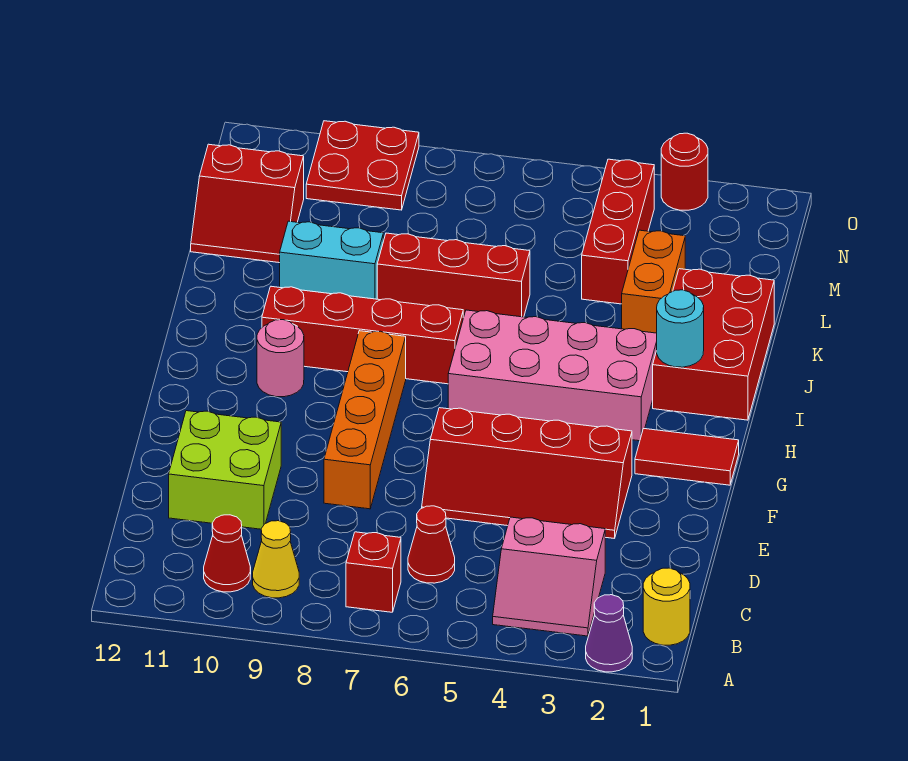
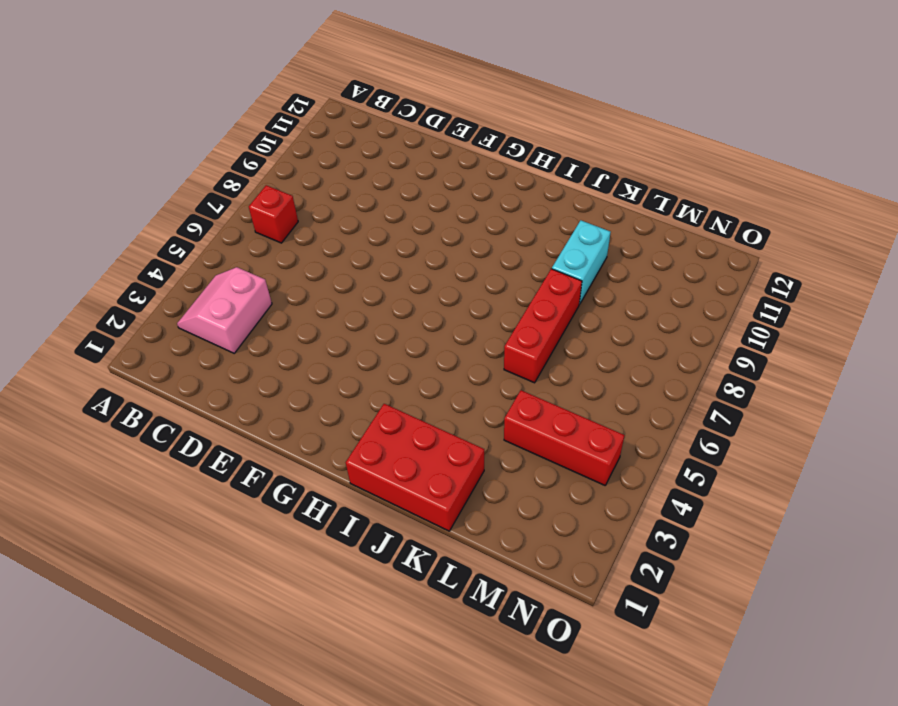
none -> purple cone A2 level 1
none -> yellow round brick B1 level 1
none -> yellow cone B9 level 1

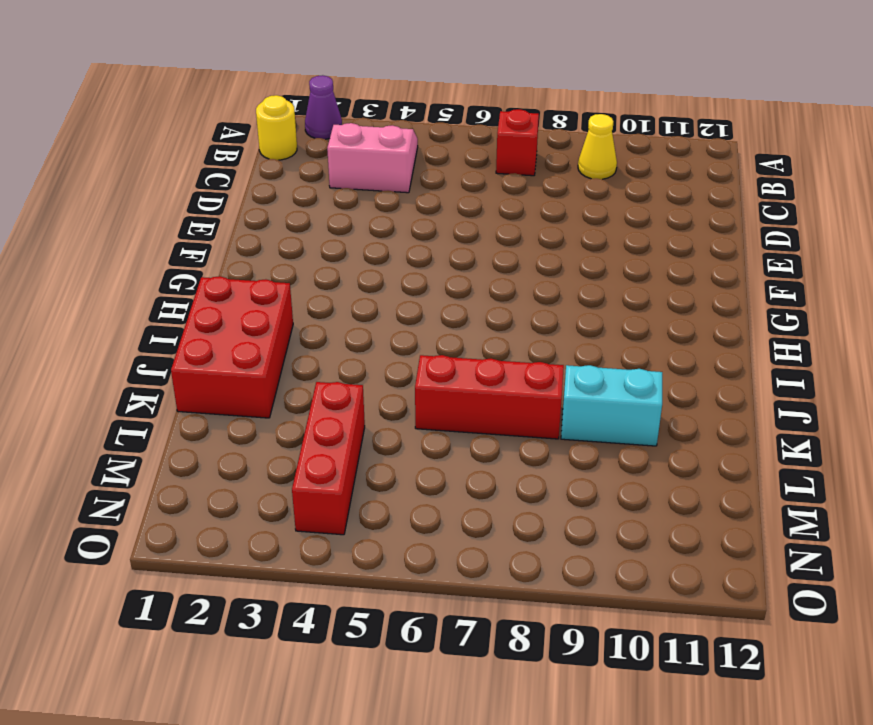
none -> red cone B10 level 1
none -> red cone C6 level 1
none -> lime brick D10:E11 level 1

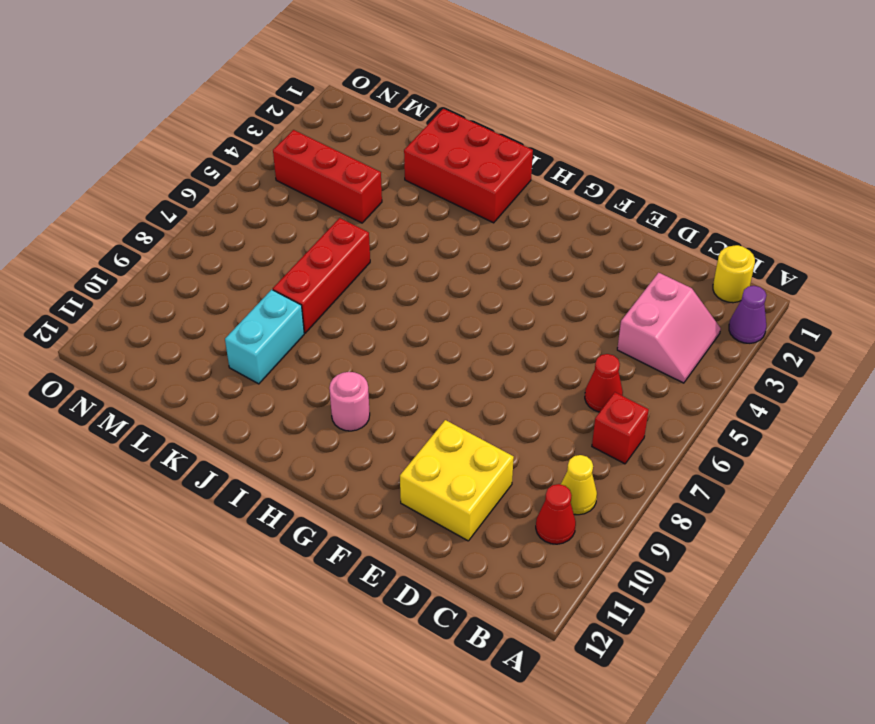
yellow brick D10:E11 level 1 -> lime brick D10:E11 level 1
none -> red slope E3:F6 level 1 top F
none -> orange brick E8:H8 level 1
none -> red tile G1:G2 level 1

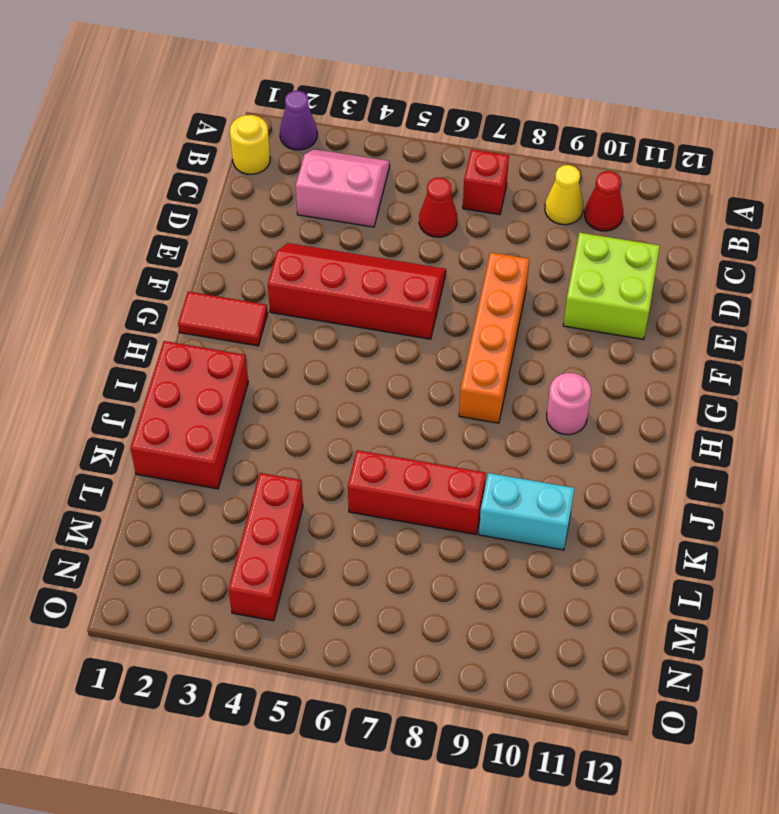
none -> pink brick H3:I6 level 1
none -> red brick I7:I10 level 1
none -> orange brick K3:L3 level 1

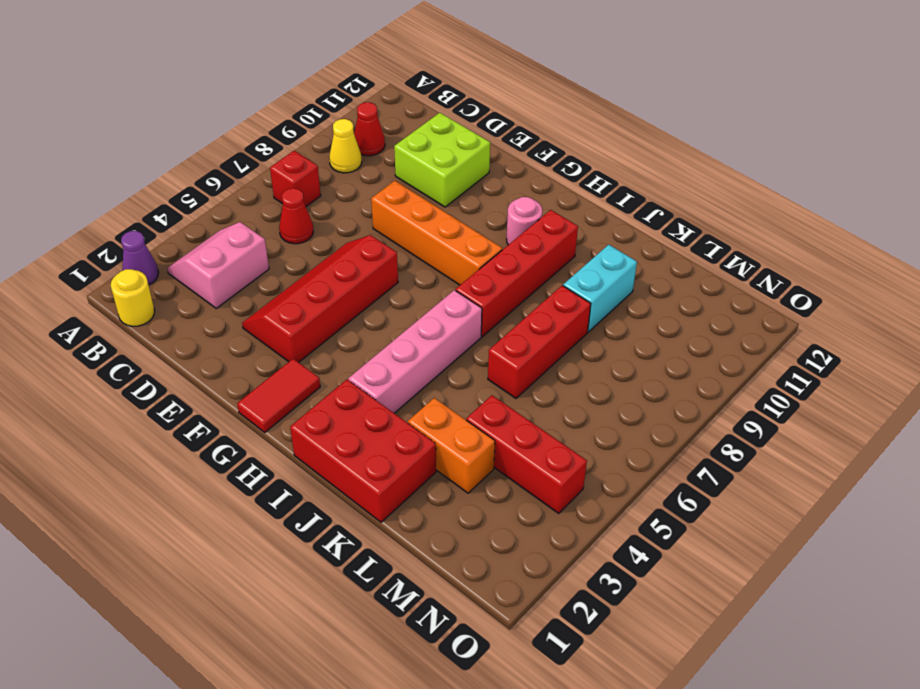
pink brick I3:I6 level 1 -> pink brick H3:I6 level 1
none -> red slope L11:M12 level 1 top M
none -> red plate N9:O10 level 1
none -> red round brick O3 level 1

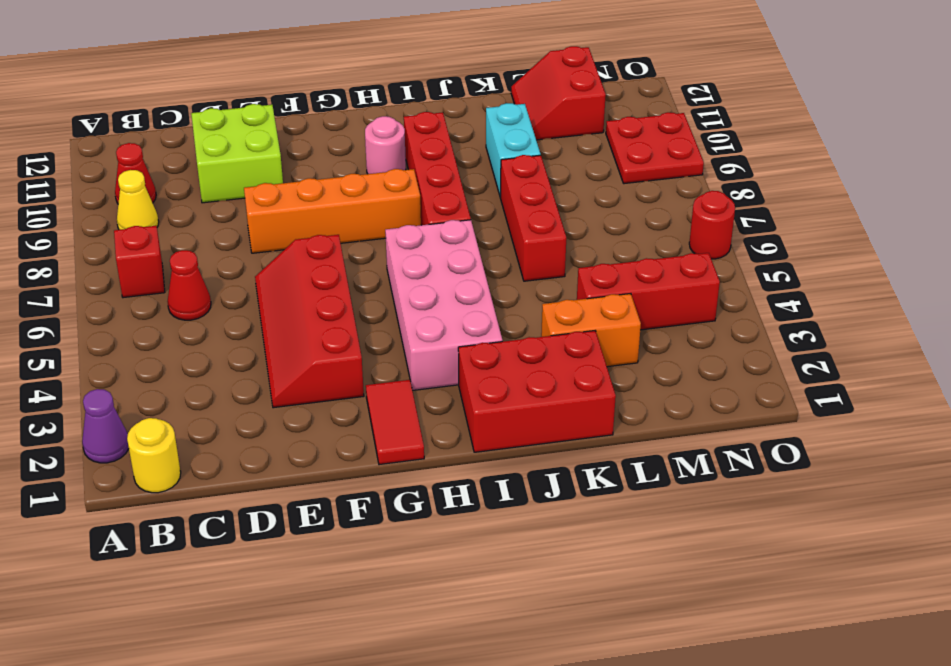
red round brick O6 level 1 -> red round brick O3 level 1
none -> pink slope B3:C4 level 1 top C
none -> cyan round brick I2 level 2

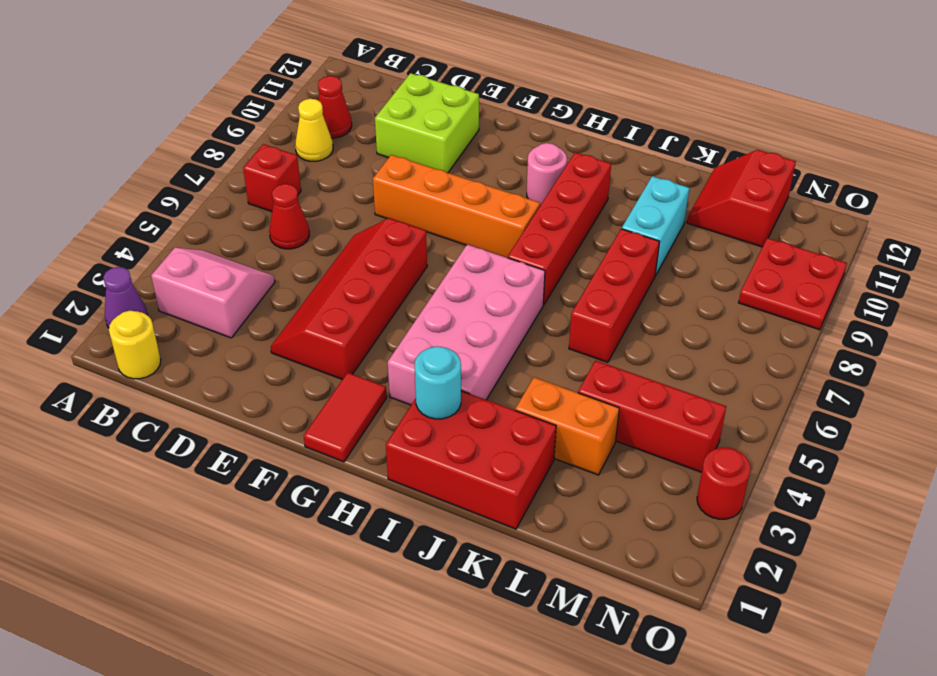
pink slope B3:C4 level 1 top 3 -> pink slope B3:C4 level 1 top C

